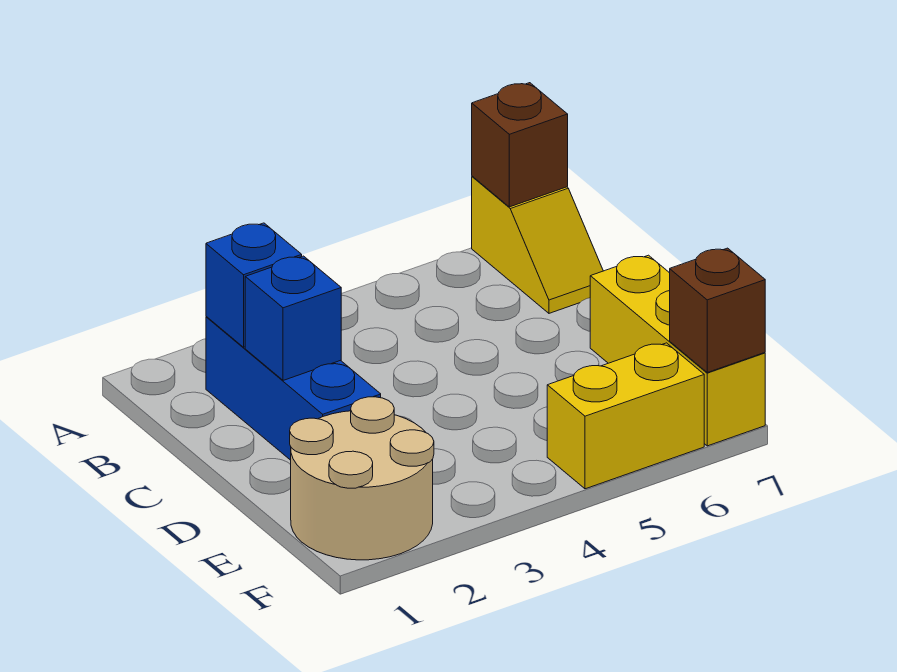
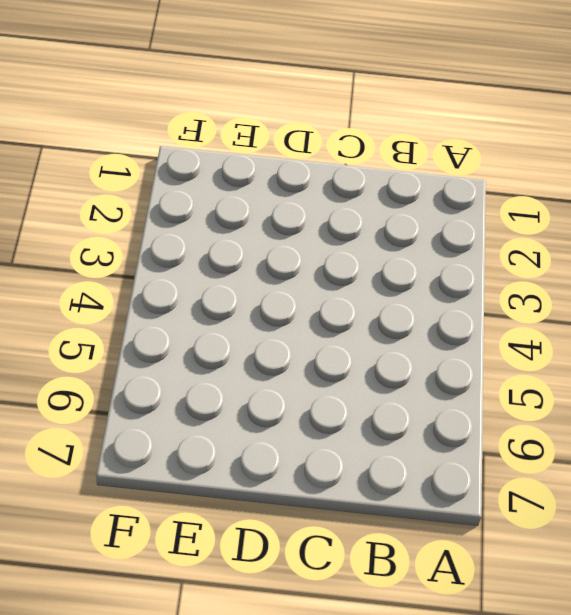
none -> yellow slope A7:B7 level 1 top A
none -> blue brick B2:D2 level 1

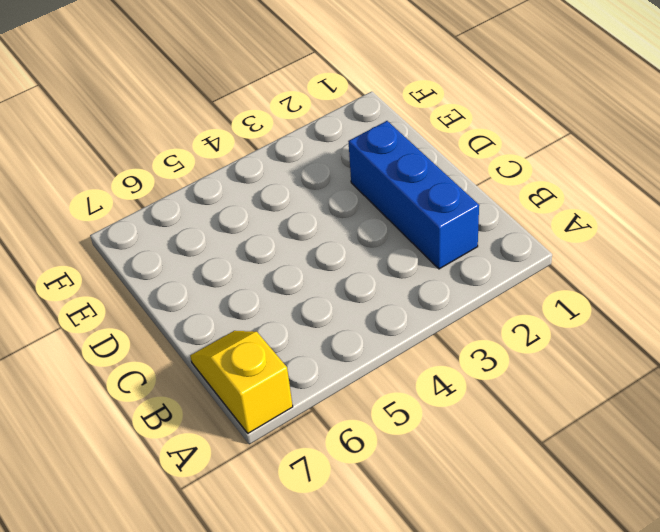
none -> yellow brick D7:F7 level 1
none -> tan round brick E1:F2 level 1

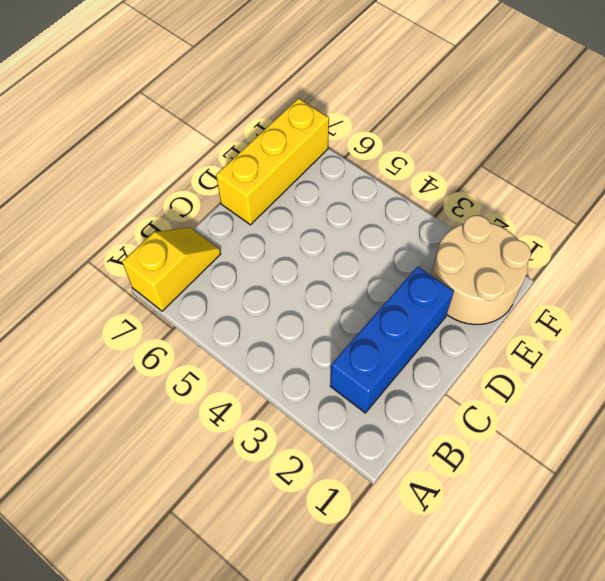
none -> yellow brick F5:F6 level 1
none -> brown brick A7 level 2

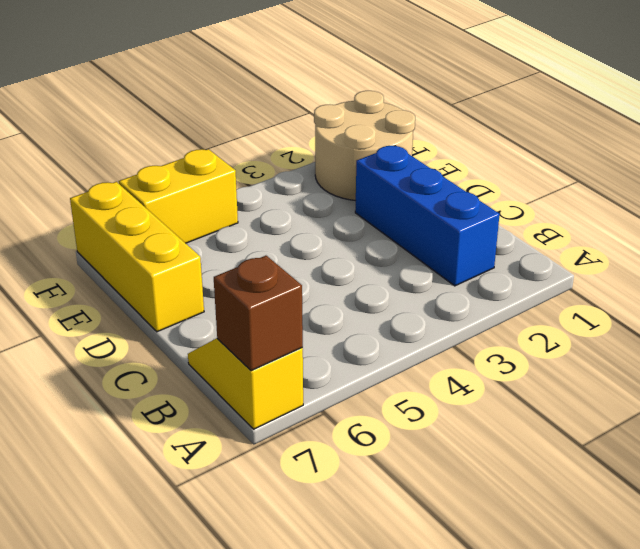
none -> blue brick B2 level 2
none -> blue brick C2 level 2

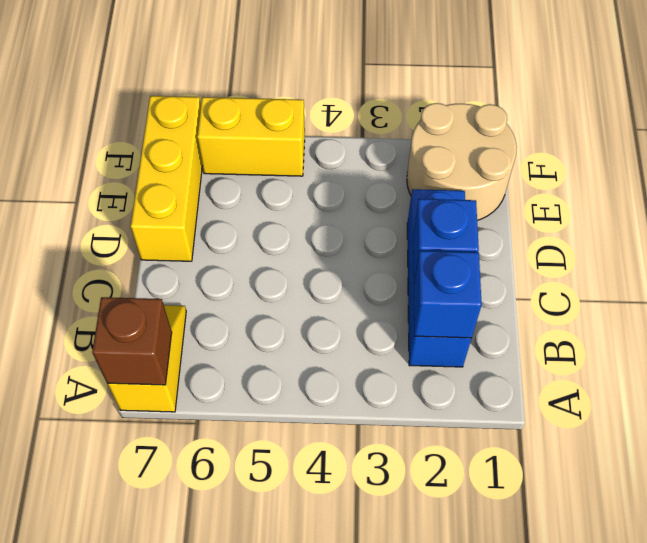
none -> brown brick F7 level 2

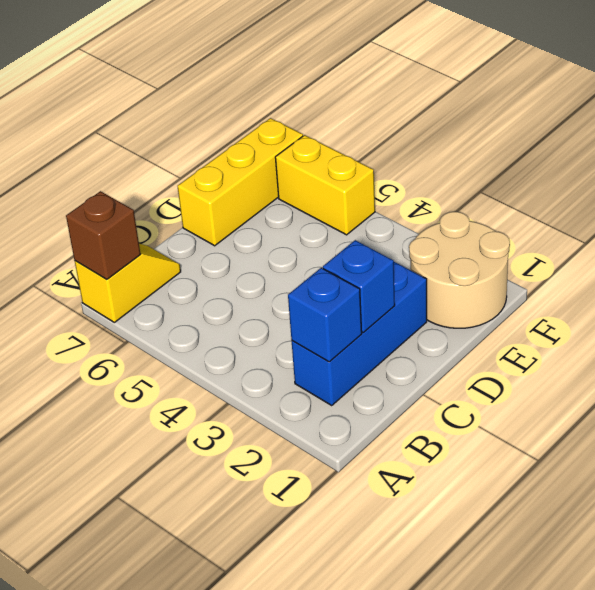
none -> brown brick F7 level 2

